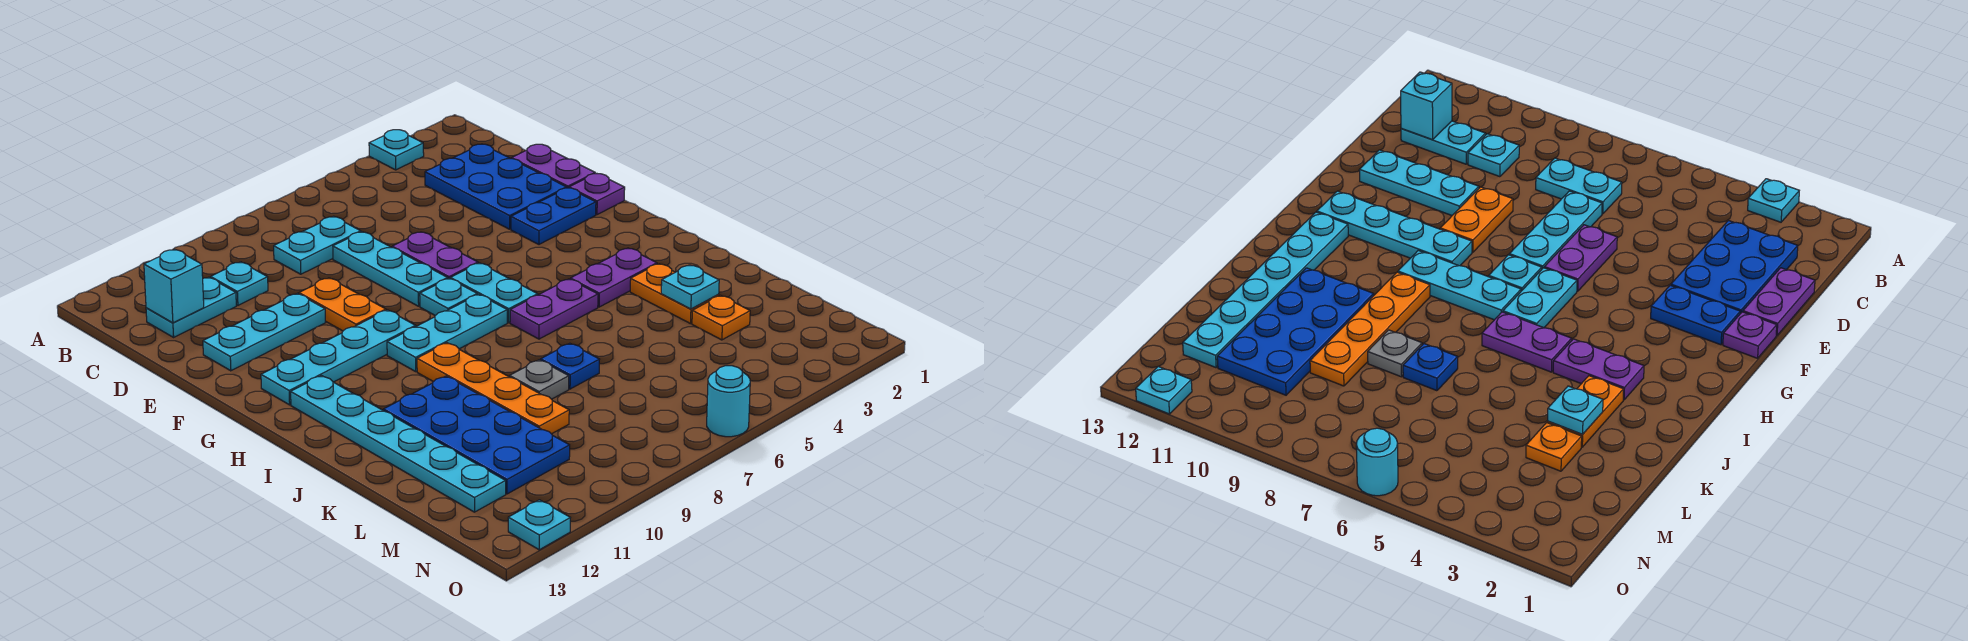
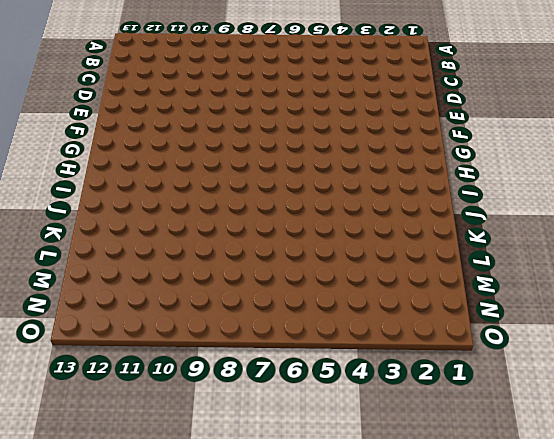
none -> cyan plate A3 level 1
none -> blue plate C2:E3 level 1
none -> cyan plate C7:C8 level 1

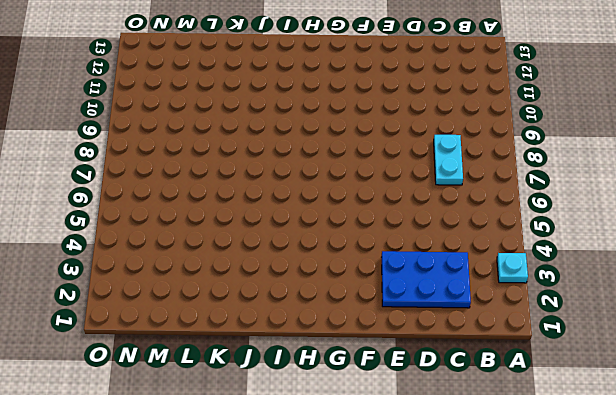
none -> cyan plate C10 level 1
none -> cyan plate C11:C12 level 1
none -> purple plate D1:E1 level 1

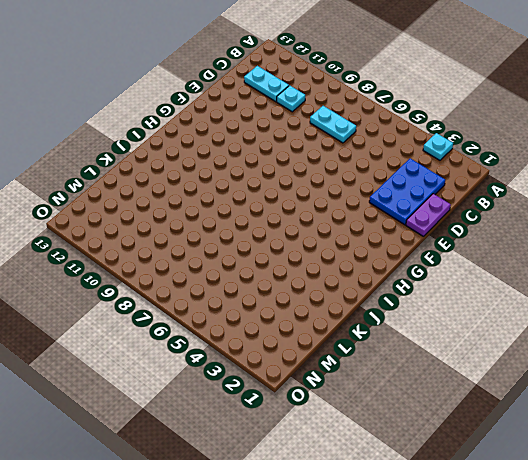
none -> cyan plate D7:F7 level 1
none -> purple plate E6:F6 level 1
none -> orange plate E9:F9 level 1

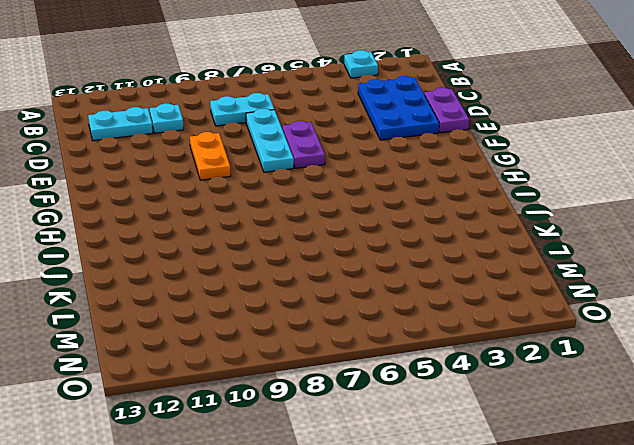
none -> cyan plate E10:E12 level 1
none -> purple plate F1 level 1
none -> blue plate F2:F3 level 1

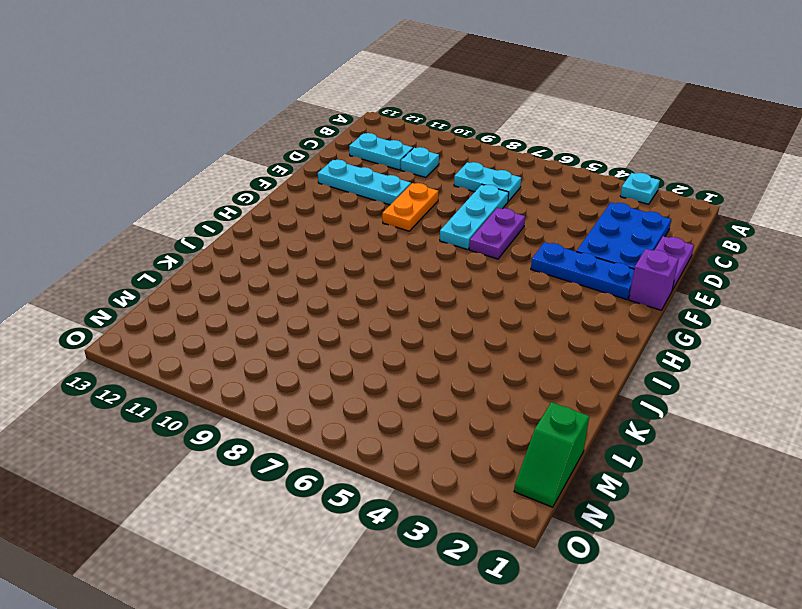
purple brick F1 level 1 -> purple plate F1 level 1
blue plate F2:F4 level 1 -> blue plate F2:F3 level 1
green slope M1:N1 level 1 top M -> none
none -> cyan plate G6:H6 level 1
none -> cyan plate G7 level 1
none -> cyan plate G9:G12 level 1

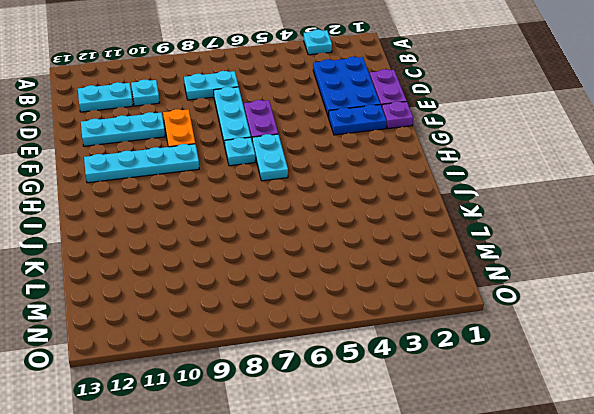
none -> cyan plate H7:H9 level 1
none -> cyan plate H12:M12 level 1
none -> purple plate I3:I4 level 1

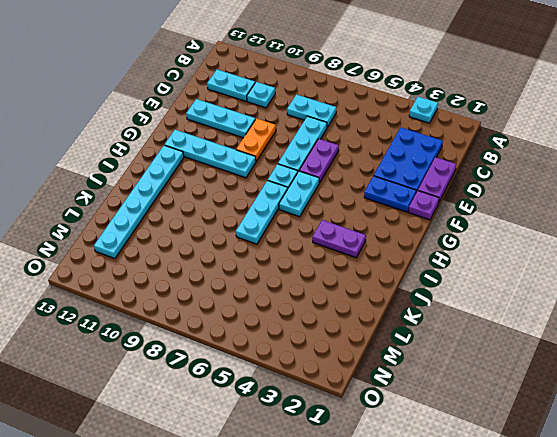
cyan plate H7:J7 level 1 -> cyan plate H7:H9 level 1
none -> purple plate I5:I6 level 1
none -> orange plate I9:L9 level 1
none -> orange plate J3:K3 level 1

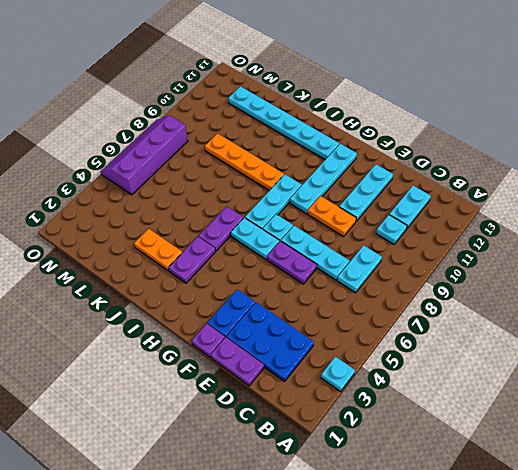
purple slope N5:O8 level 1 top N -> cyan round brick O6 level 1
none -> blue plate J10:M11 level 1
none -> blue plate K7 level 1
none -> grey plate K8 level 1

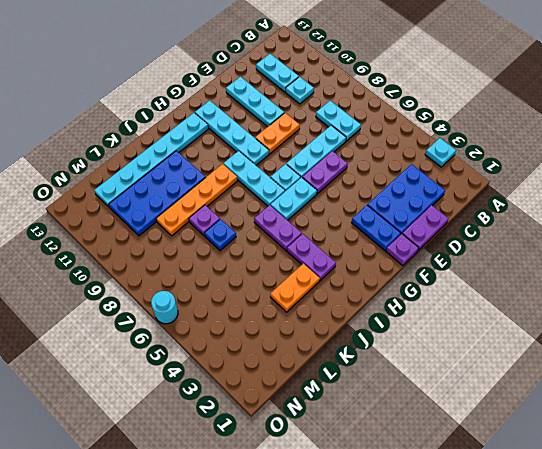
purple plate K8 level 1 -> grey plate K8 level 1
none -> orange plate L3 level 1
none -> cyan plate O12 level 1
none -> cyan brick C12 level 2

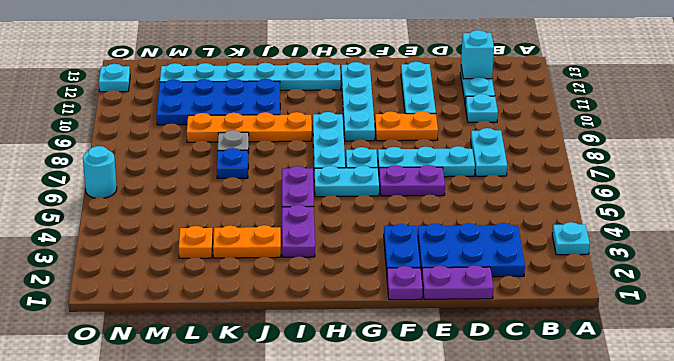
none -> cyan plate K3 level 2

